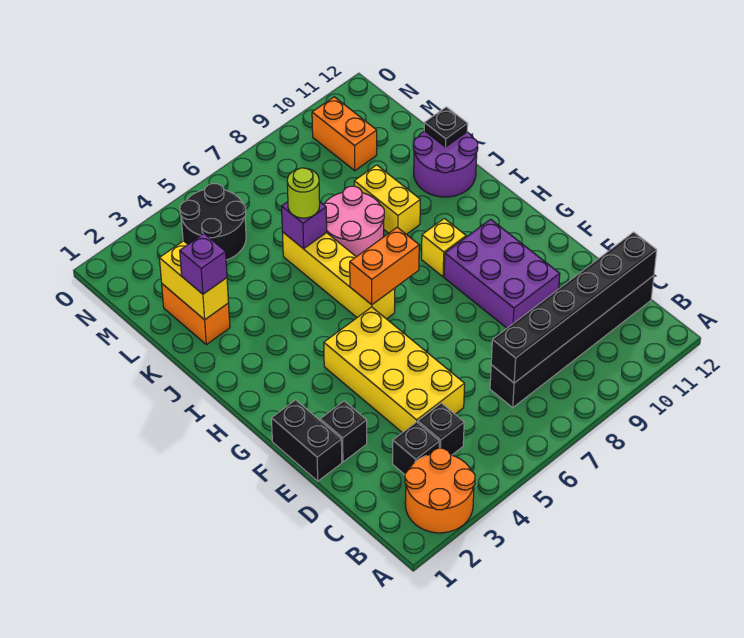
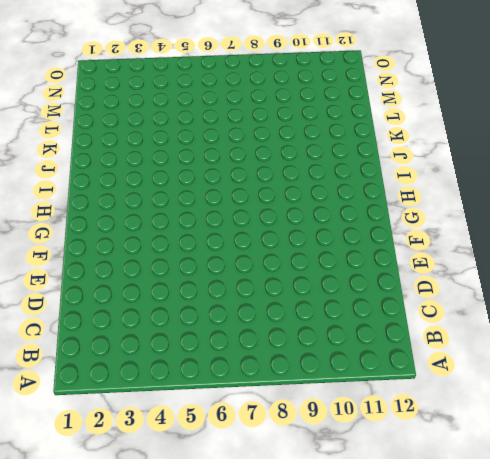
none -> orange round brick A2:B3 level 1
none -> black brick C3 level 1
none -> black brick C4 level 1

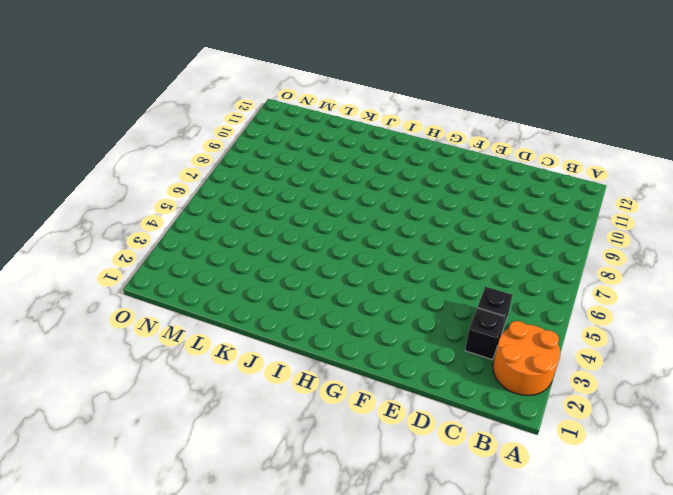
none -> black brick C7:C12 level 1
none -> yellow brick D4:G5 level 1
none -> black brick E1:F1 level 1

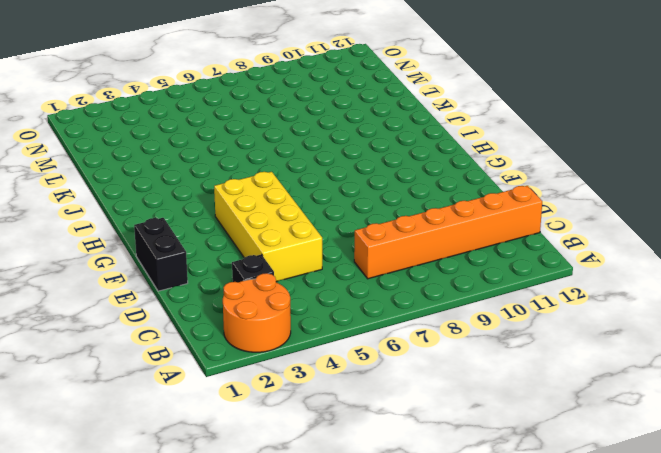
orange brick C7:C12 level 1 -> black brick C7:C12 level 1
none -> black brick C4 level 1
none -> black brick E2 level 1
none -> purple brick E9:G10 level 1

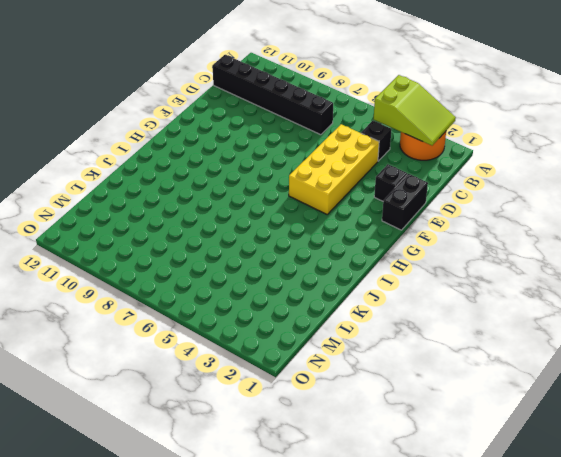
lime slope A2:B4 level 2 top 4 -> none
none -> black brick C3 level 1
none -> purple brick E9:G10 level 1
none -> yellow brick H6:K6 level 1

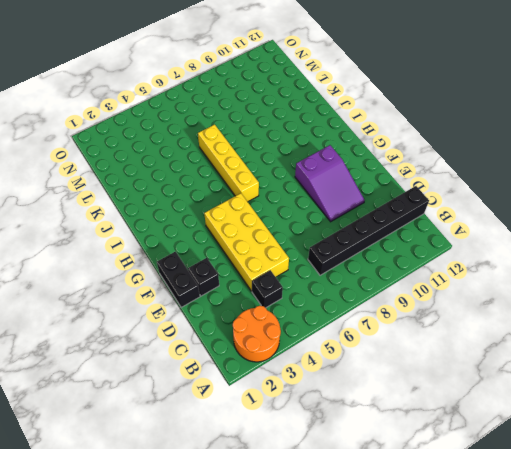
purple slope E9:G10 level 1 top G -> purple brick E9:G10 level 1
none -> black brick C3 level 1
none -> yellow brick H9 level 1
none -> pink round brick J7:K8 level 1

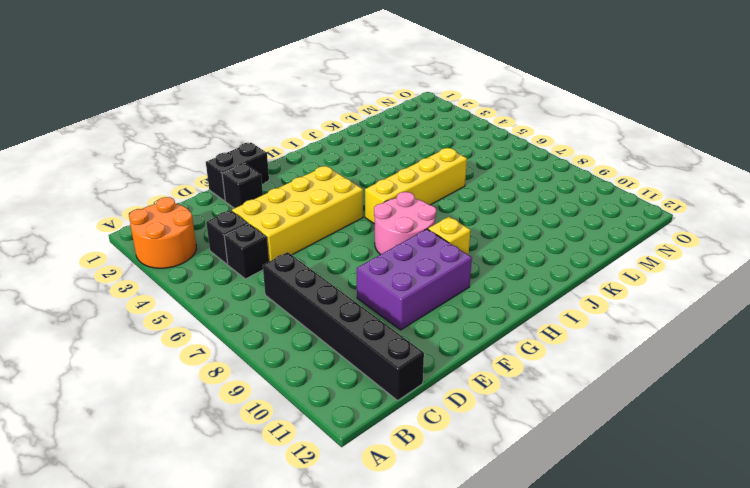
black brick C5 level 1 -> black brick C3 level 1
pink round brick G7:H8 level 1 -> pink round brick J7:K8 level 1
none -> yellow brick J9:K9 level 1
none -> purple round brick J11:K12 level 1
none -> orange brick K2:L2 level 1

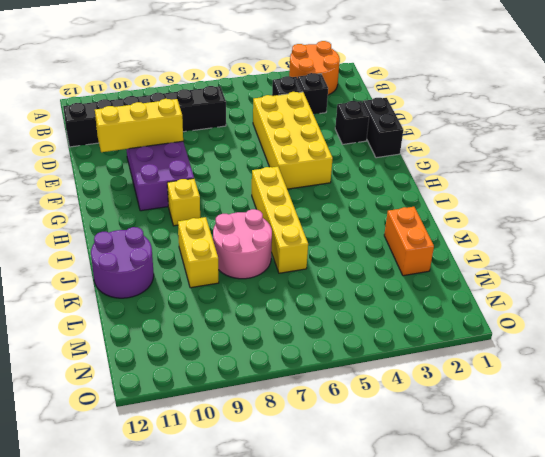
yellow brick E9:E11 level 2 -> none
none -> black round brick M4:N5 level 1
none -> orange brick M10:N10 level 1
none -> black brick C7:C12 level 2

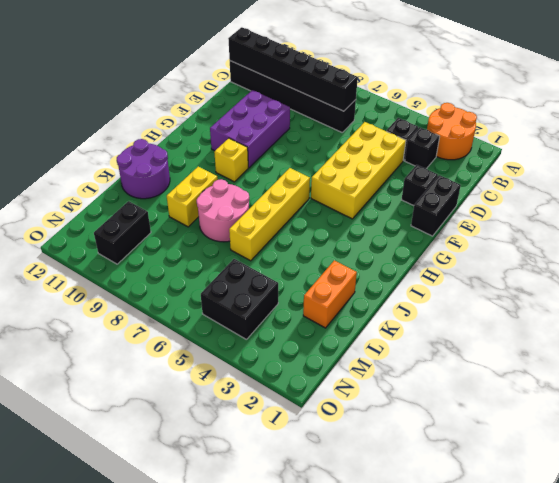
black brick M4:N5 level 1 -> black round brick M4:N5 level 1
black brick M10:N10 level 1 -> orange brick M10:N10 level 1
none -> orange brick H6:H7 level 2
none -> yellow brick K2:L2 level 2
none -> purple brick K6 level 2

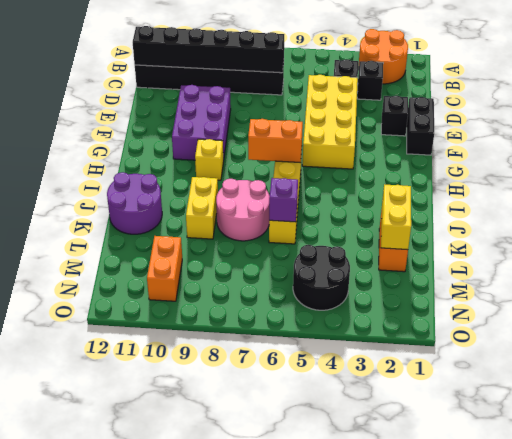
none -> black plate K12 level 2
none -> purple brick K2 level 3
none -> lime round brick K6 level 3

